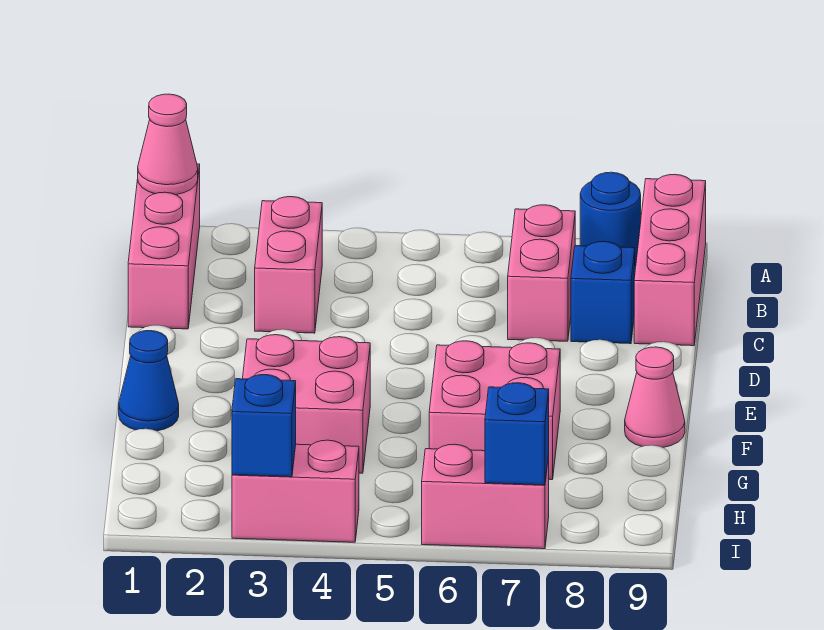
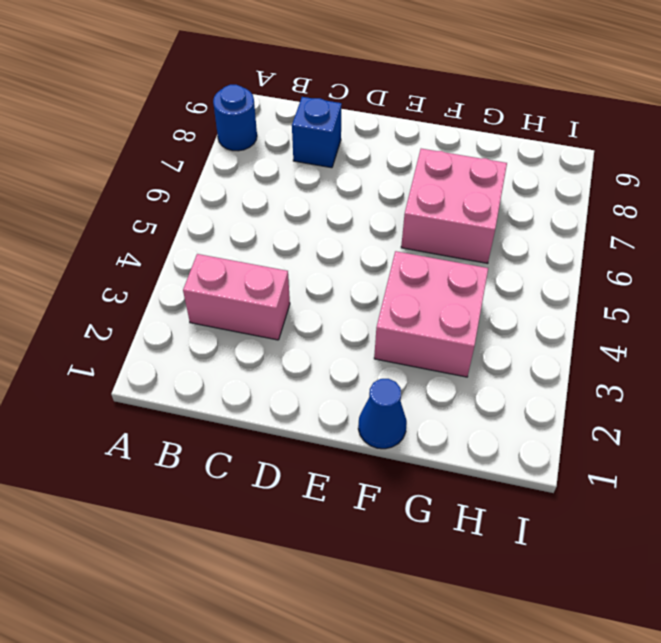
none -> pink brick A1:C1 level 1
none -> pink brick A9:C9 level 1
none -> pink brick B7:C7 level 1

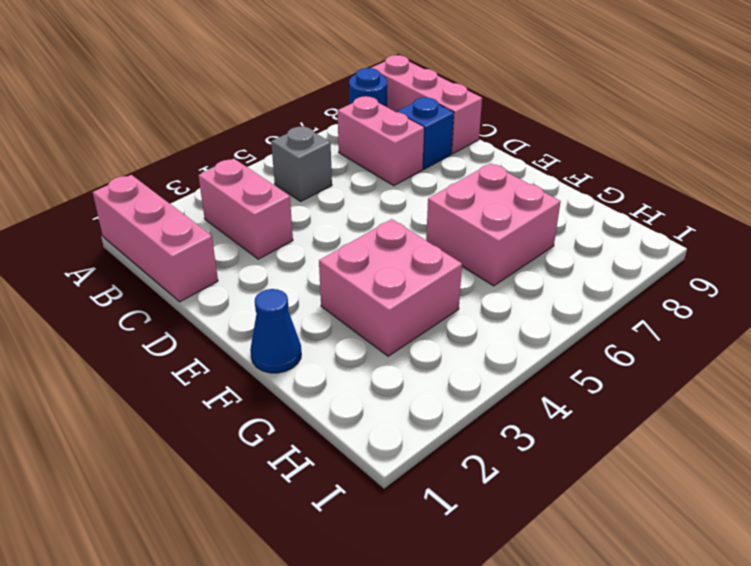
grey brick B5 level 1 -> none
none -> pink cone F9 level 1
none -> pink brick I3:I4 level 1
none -> pink brick I6:I7 level 1

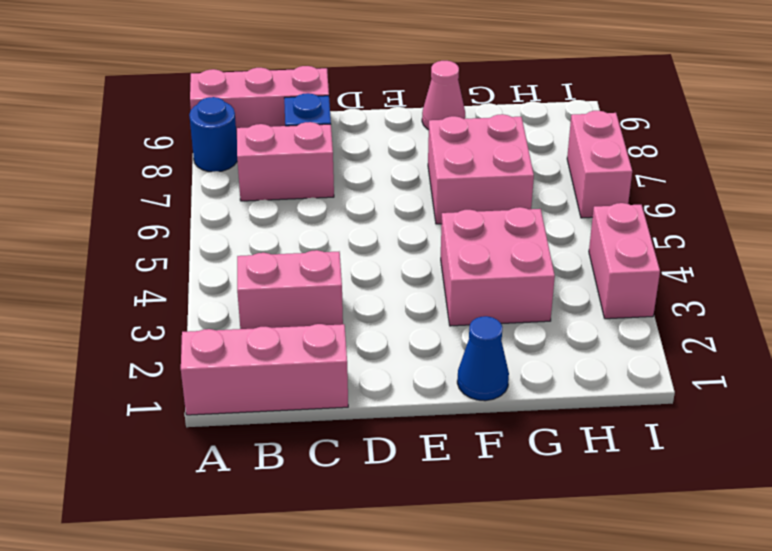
none -> pink cone A1 level 2
none -> blue brick I3 level 2
none -> blue brick I7 level 2

